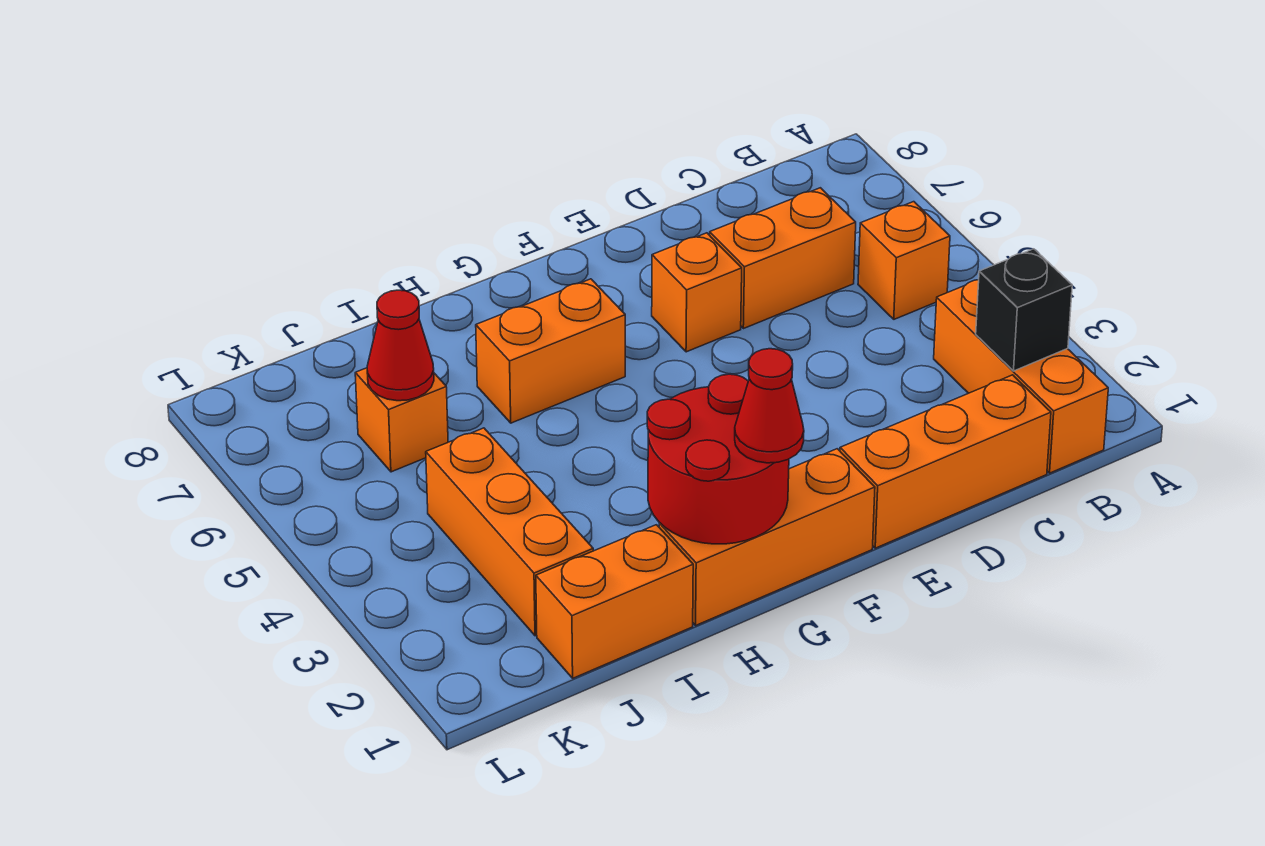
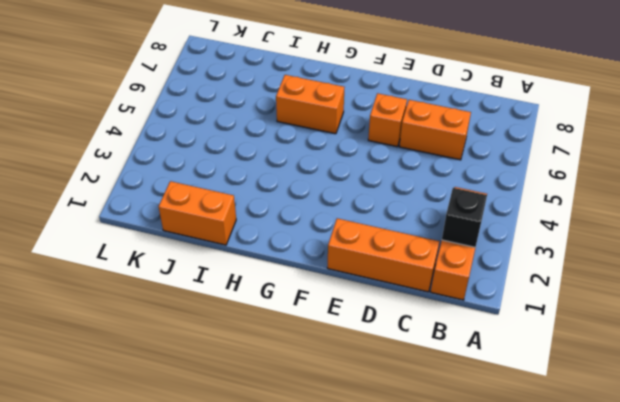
none -> orange brick B5 level 1
none -> orange brick F1:H1 level 1
none -> orange brick J2:J4 level 1

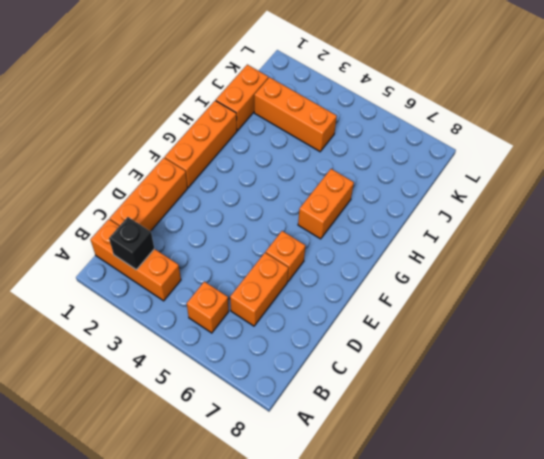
none -> orange brick J6 level 1
none -> red round brick G1:H2 level 2
none -> red cone J6 level 2

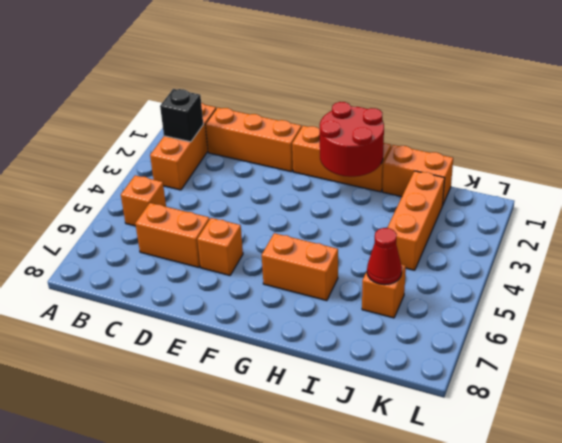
none -> red cone G1 level 3

